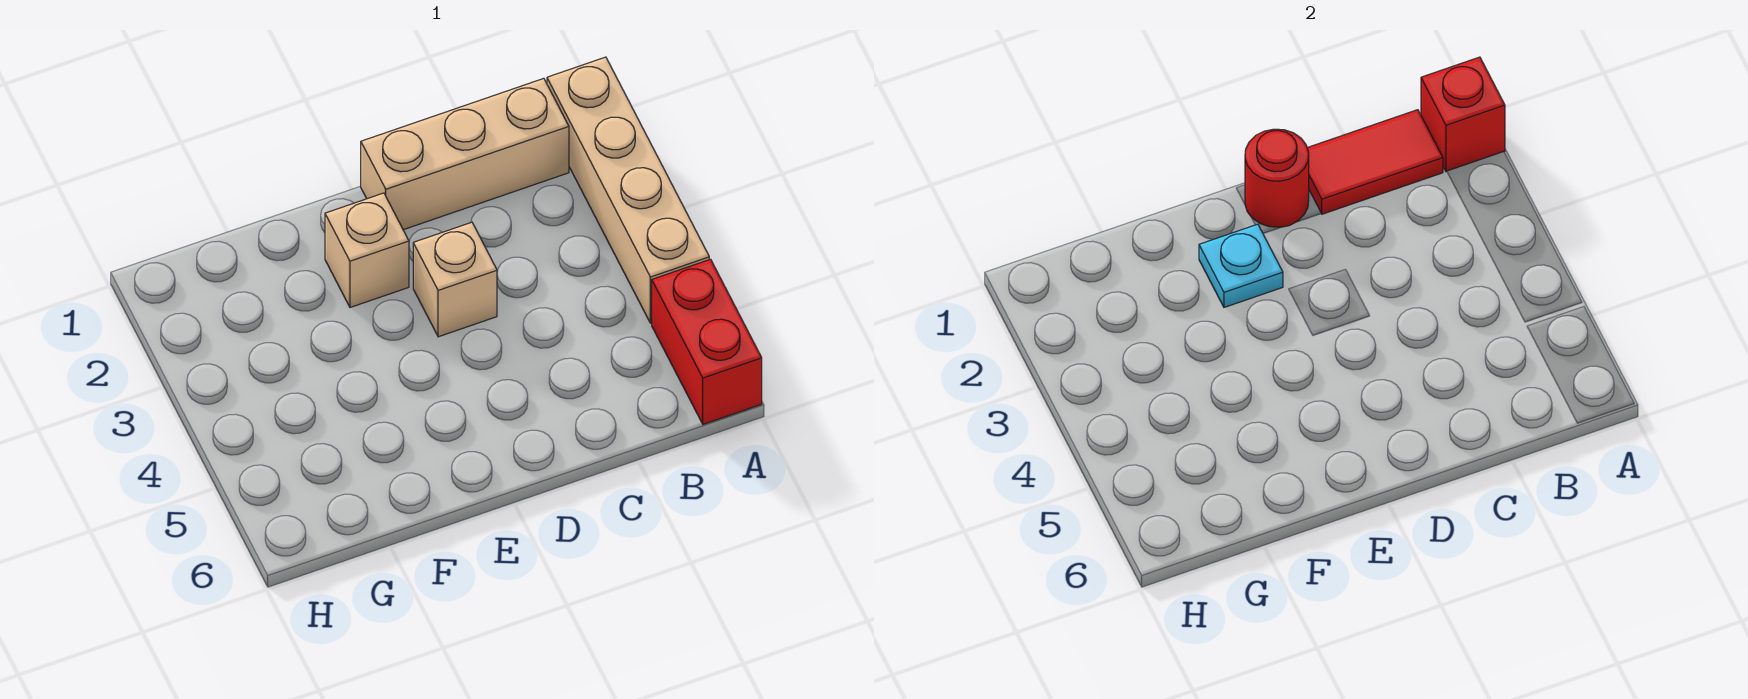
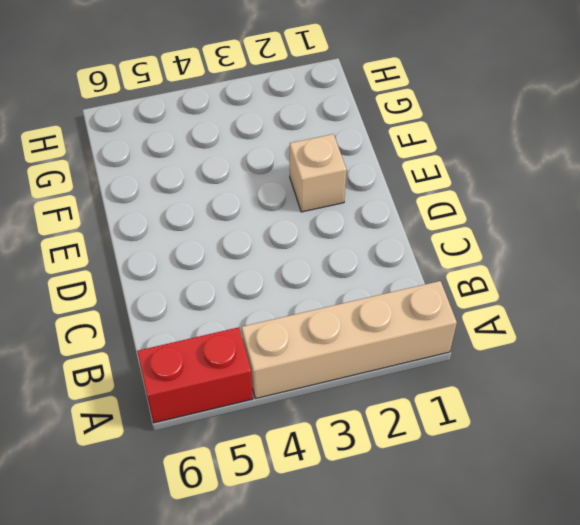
none -> tan brick B1:D1 level 1
none -> tan brick D3 level 1

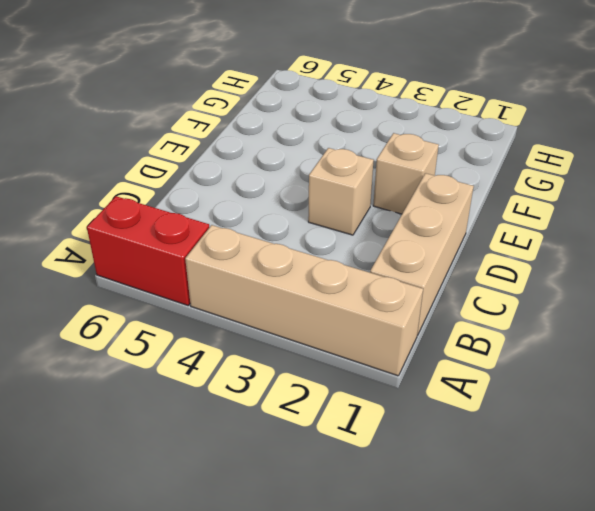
none -> red brick A1 level 2
none -> red tile B1:C1 level 2

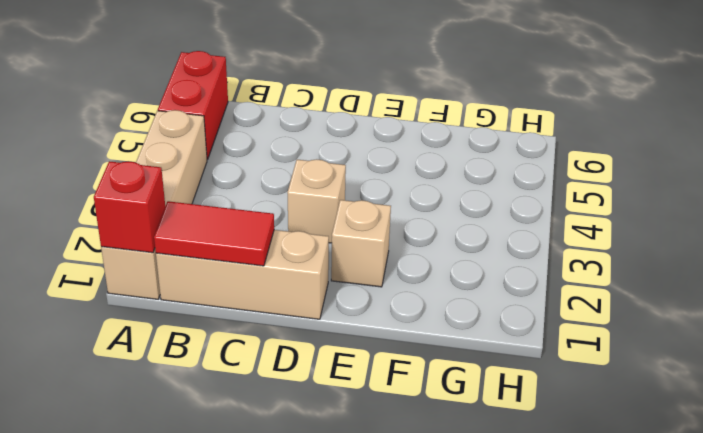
none -> red round brick D1 level 2
none -> cyan plate E2 level 2

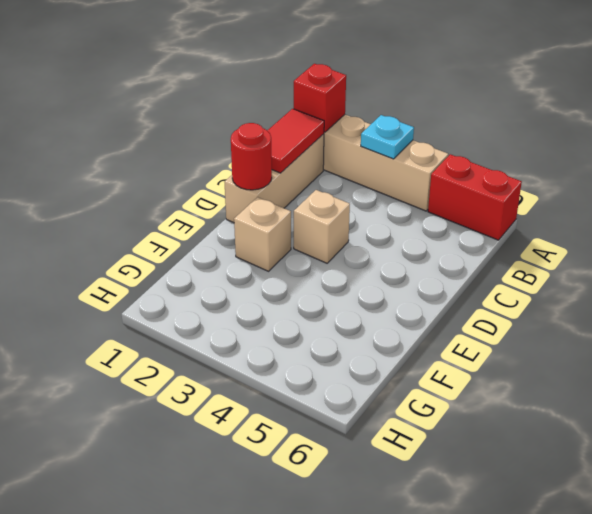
cyan plate A3 level 2 -> cyan plate E2 level 2

